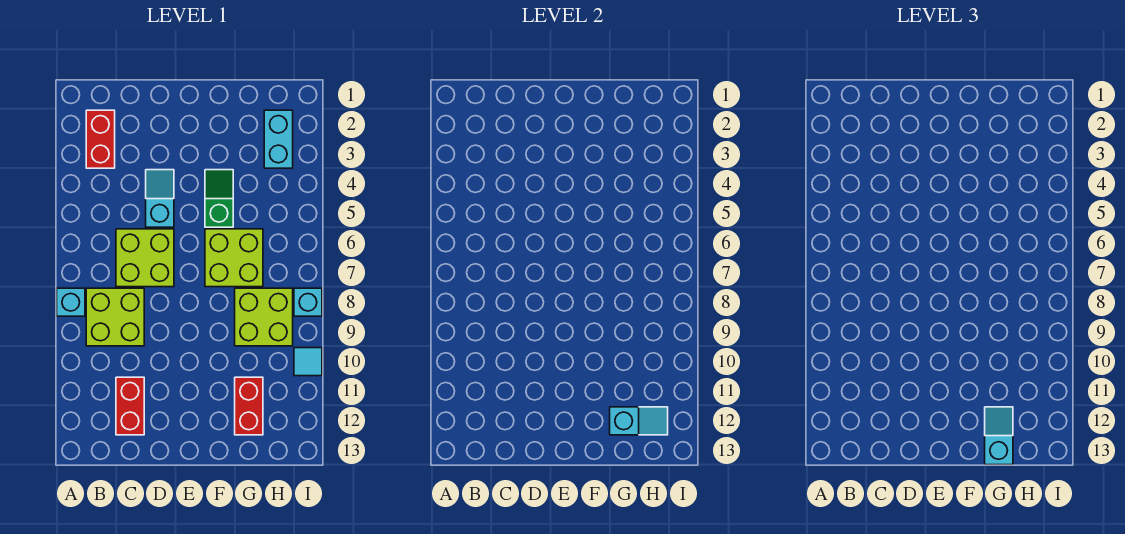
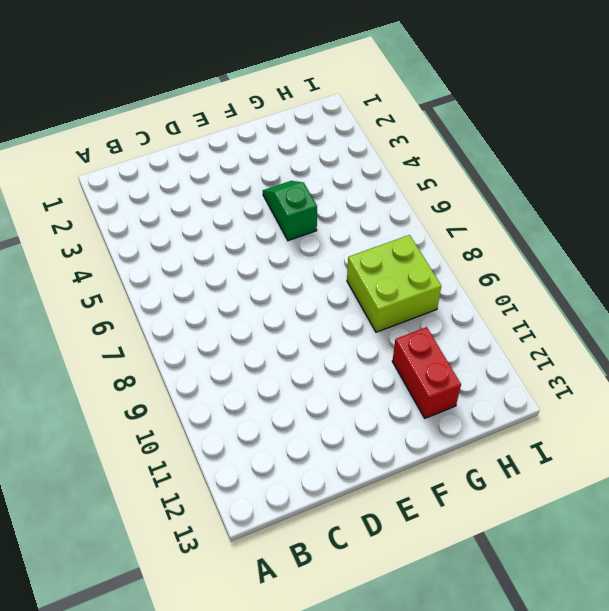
none -> cyan brick A8 level 1
none -> red brick B2:B3 level 1
none -> lime brick B8:C9 level 1

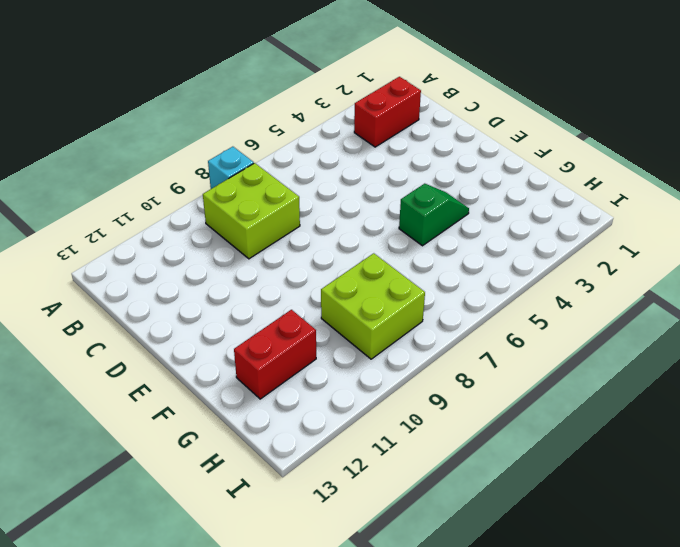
none -> lime brick C6:D7 level 1
none -> red brick C11:C12 level 1
none -> cyan slope D4:D5 level 1 top 5

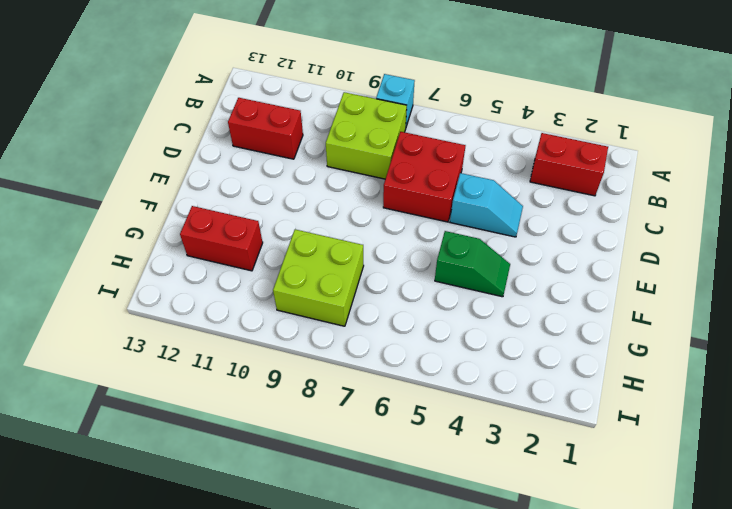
red brick C6:D7 level 1 -> lime brick C6:D7 level 1
none -> lime brick F6:G7 level 1
none -> cyan brick H2:H3 level 1
none -> cyan brick I8 level 1

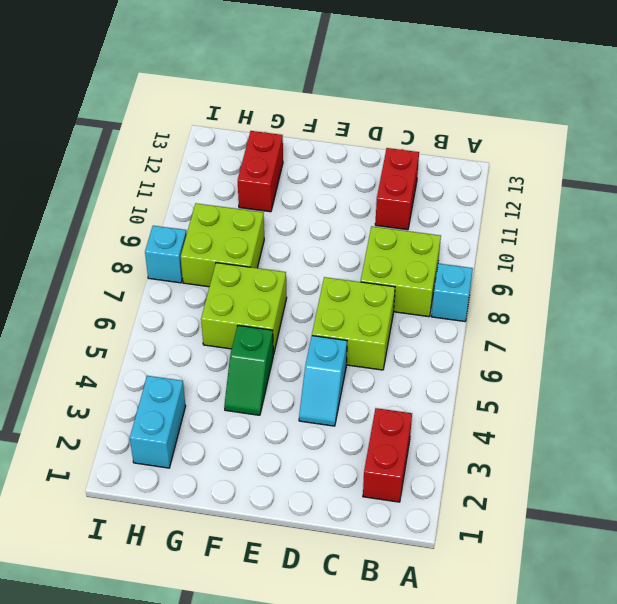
none -> cyan tile I10 level 1
none -> cyan slope G12:H12 level 2 top G
none -> cyan slope G12:G13 level 3 top 13

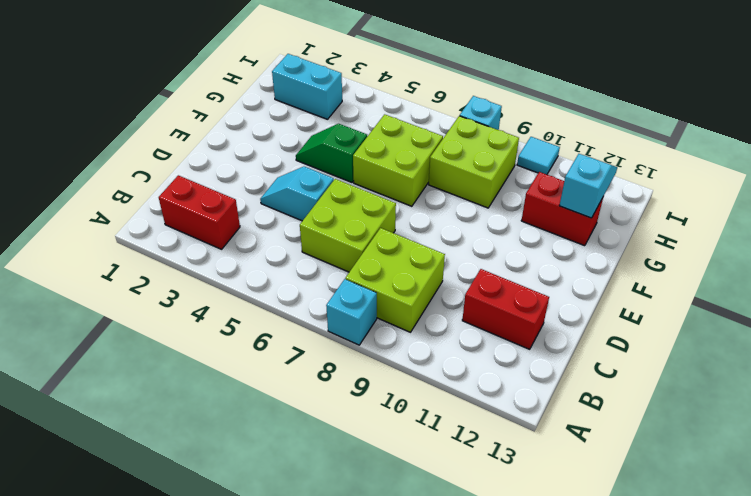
none -> cyan slope G12:G13 level 3 top 13

